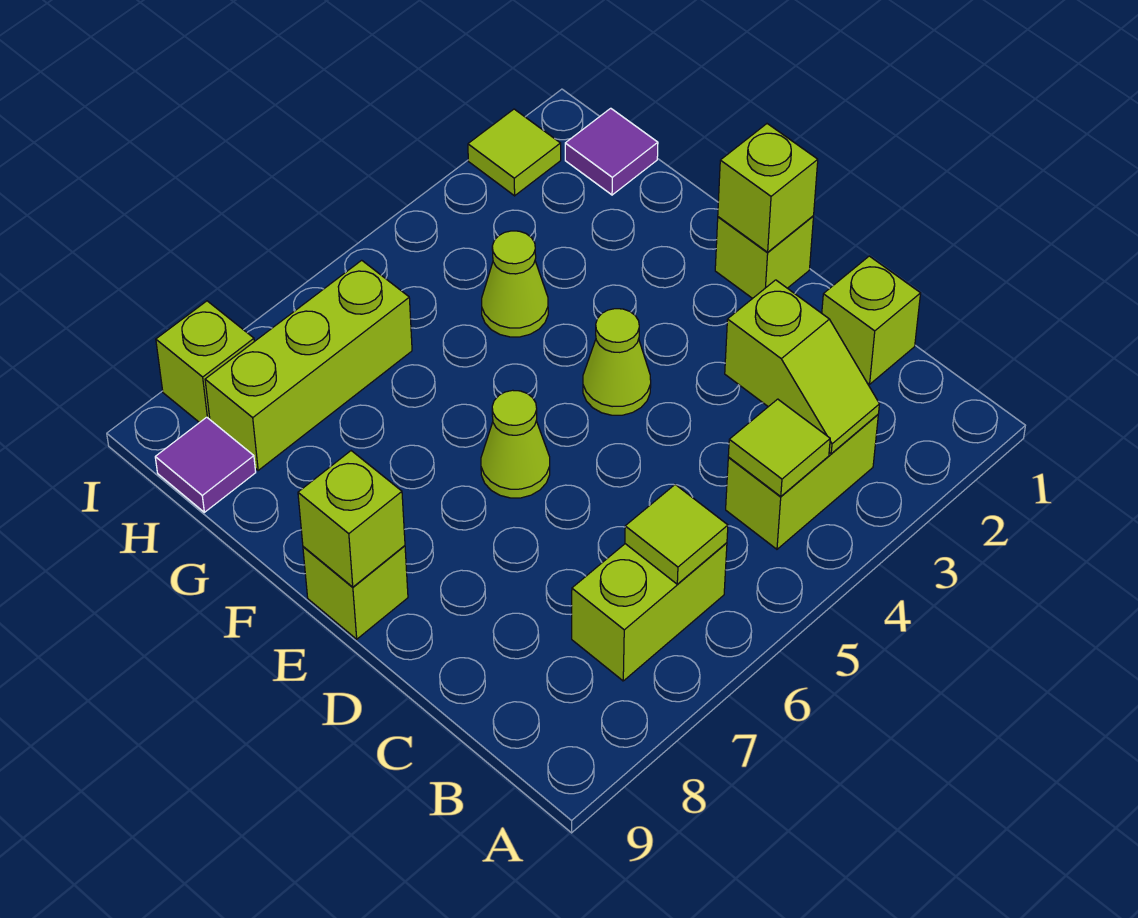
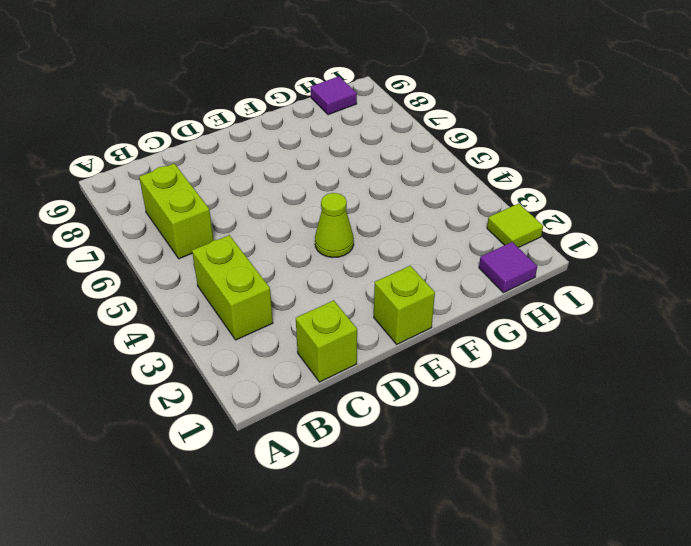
none -> lime cone E6 level 1
none -> lime brick E9 level 1
none -> lime cone G4 level 1

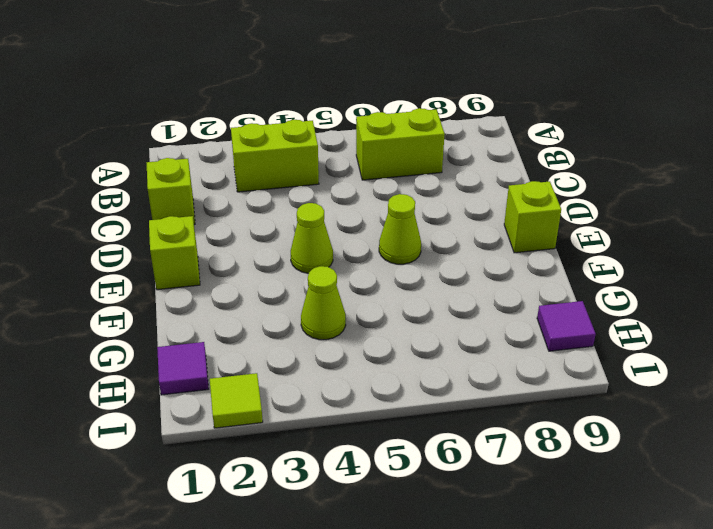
none -> lime brick H6:H8 level 1
none -> lime brick I8 level 1
none -> lime slope B3:C3 level 2 top C

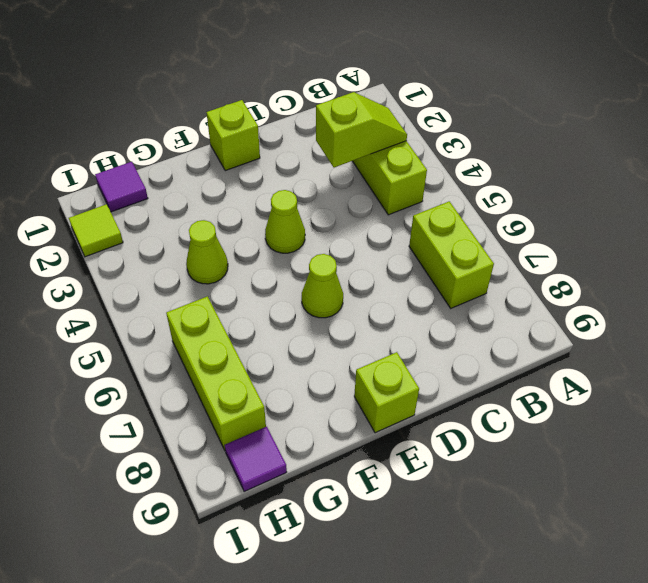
none -> lime brick C1 level 1
none -> lime brick I8 level 1
none -> lime tile B4 level 2

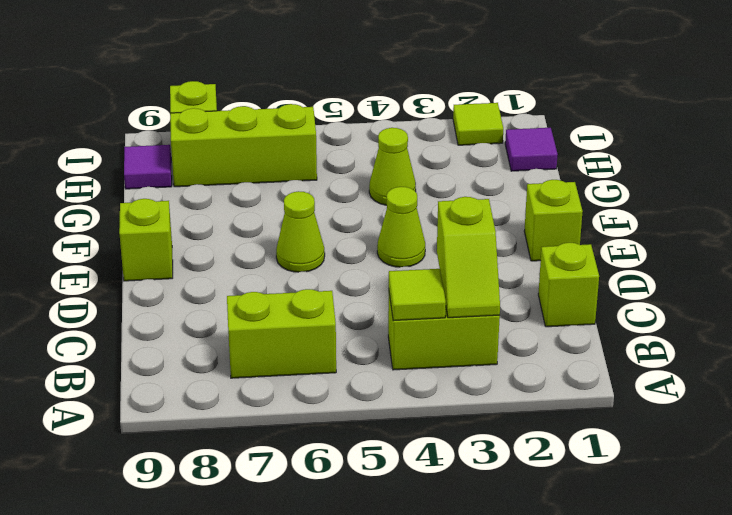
none -> lime tile B6 level 2
none -> lime brick E1 level 2
none -> lime brick E9 level 2

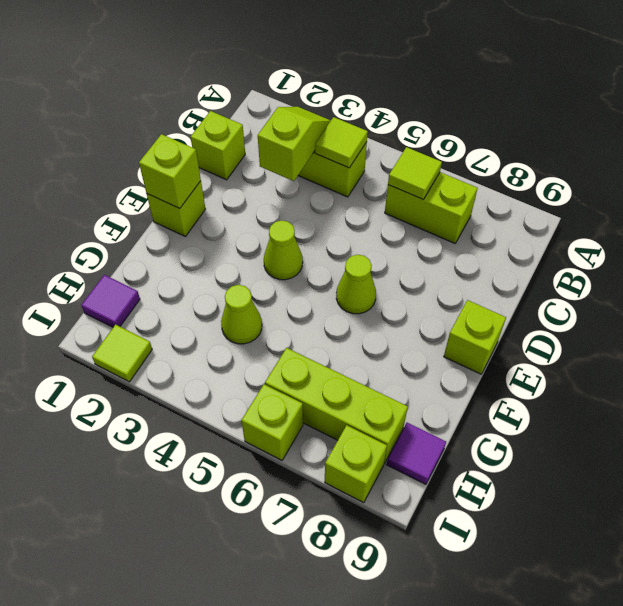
lime brick I6 level 1 -> lime brick E9 level 2

